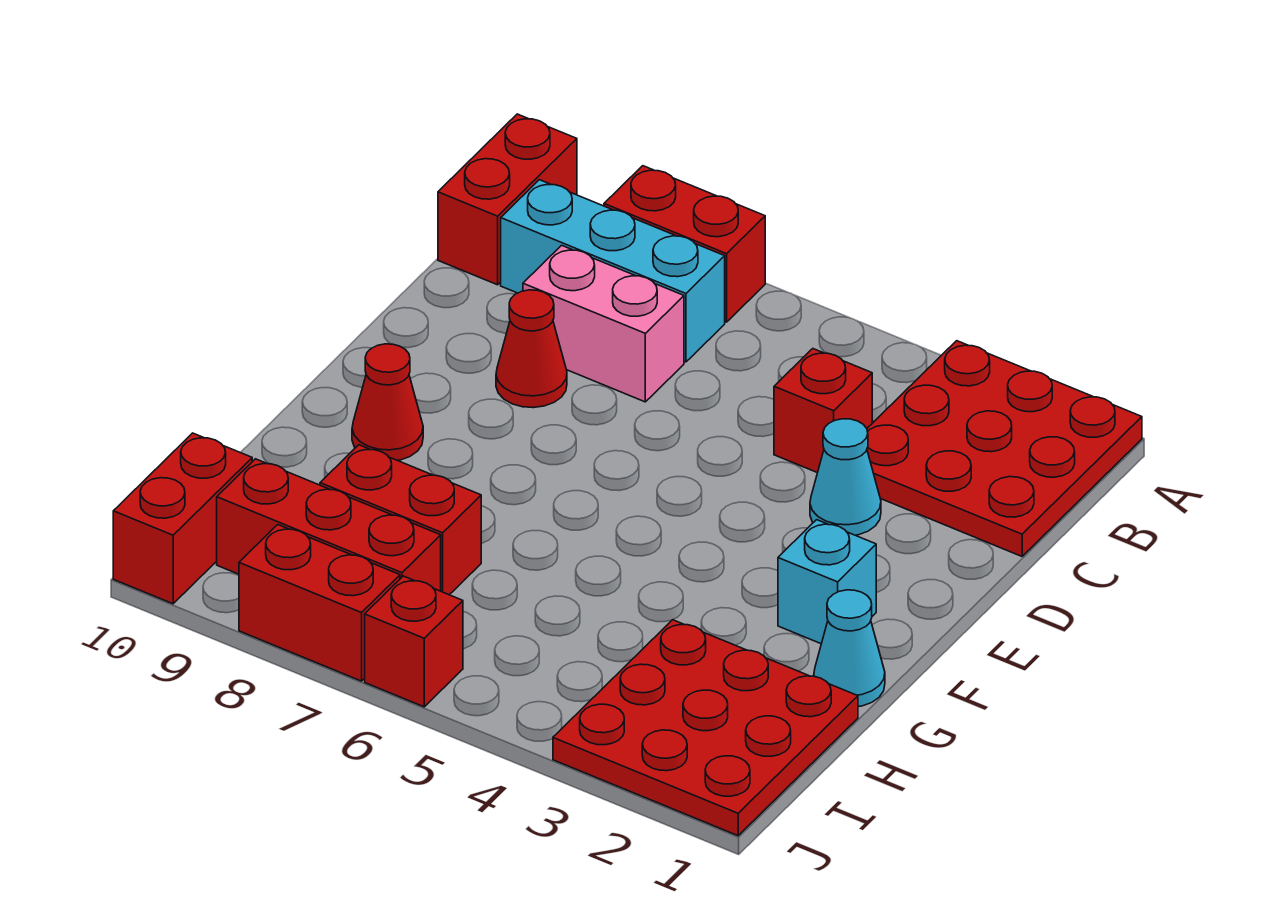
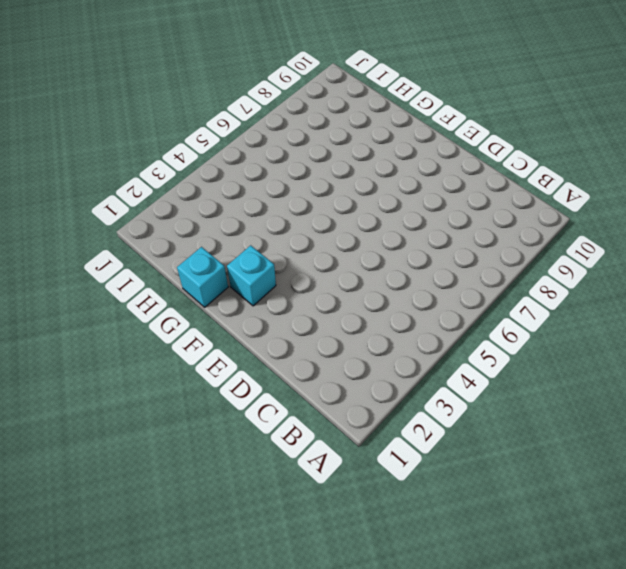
cyan brick G1 level 1 -> cyan cone G1 level 1
none -> red plate A1:C3 level 1
none -> red brick A7:A8 level 1
none -> red brick A10:B10 level 1

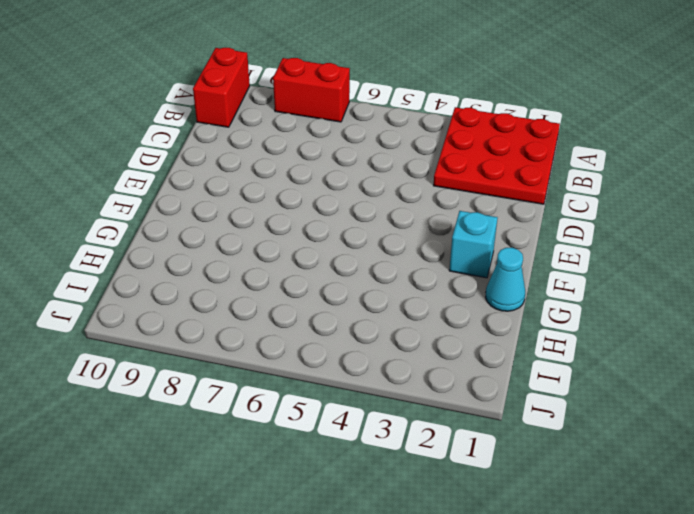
none -> cyan brick B7:B9 level 1
none -> red brick C4 level 1
none -> pink brick C7:C8 level 1

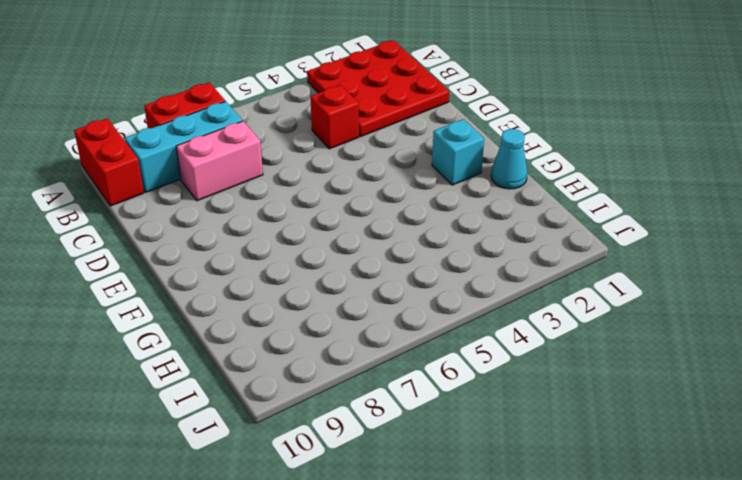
none -> cyan cone D3 level 1
none -> red cone D8 level 1
none -> red cone F9 level 1

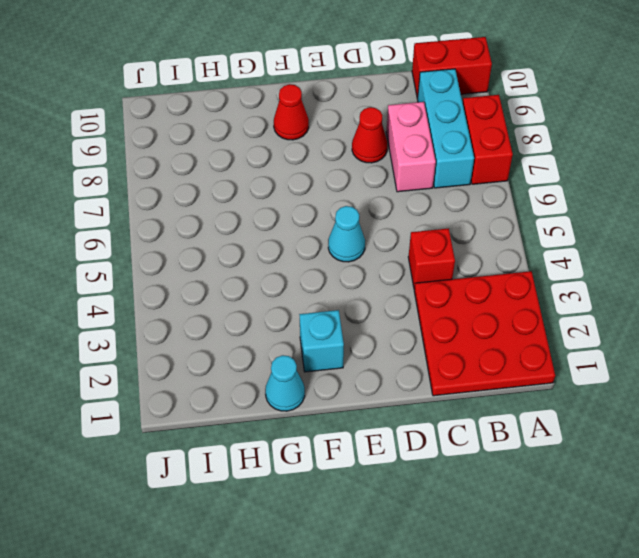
cyan cone E5 level 1 -> cyan cone D3 level 1
none -> red plate H1:J3 level 1
none -> red brick H7:H8 level 1
none -> red brick I7:I9 level 1

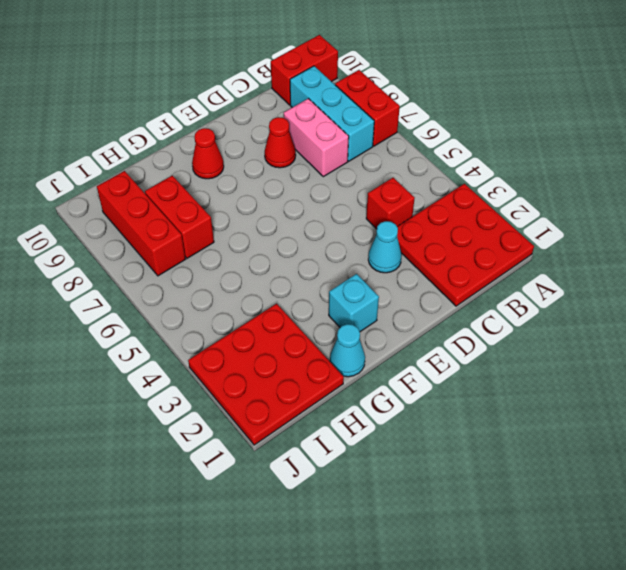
none -> red brick I10:J10 level 1
none -> red brick J6 level 1
none -> red brick J7:J8 level 1

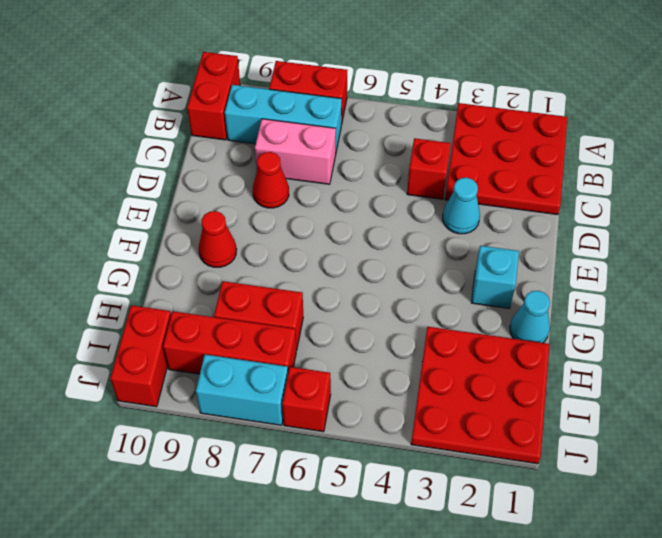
cyan brick J7:J8 level 1 -> red brick J7:J8 level 1

